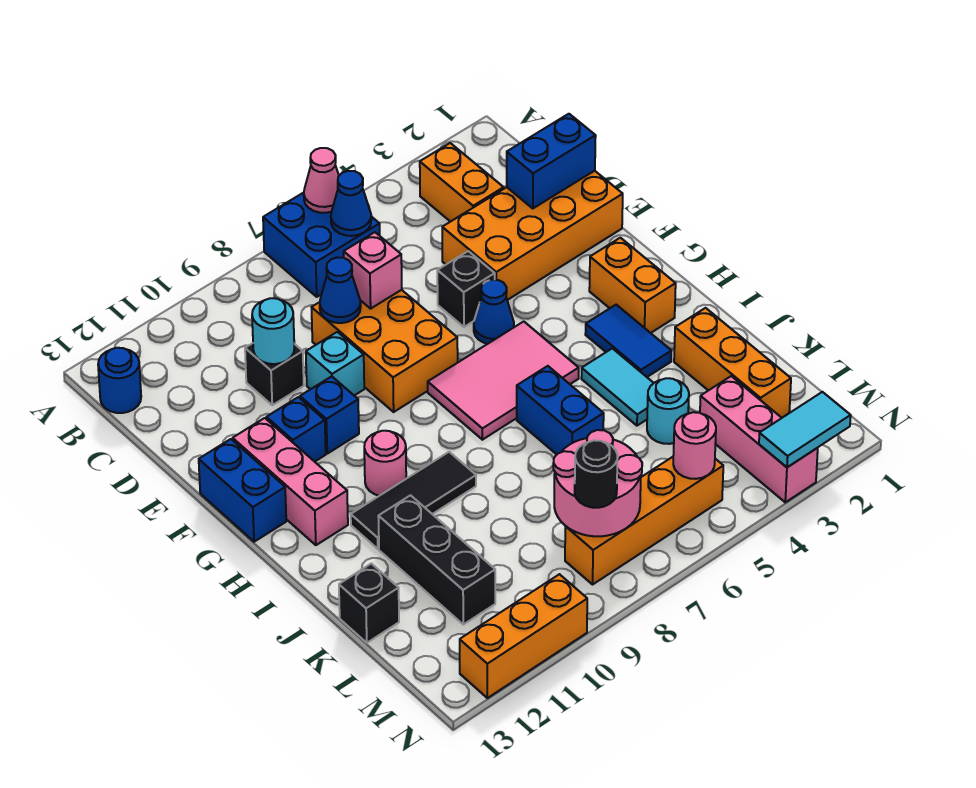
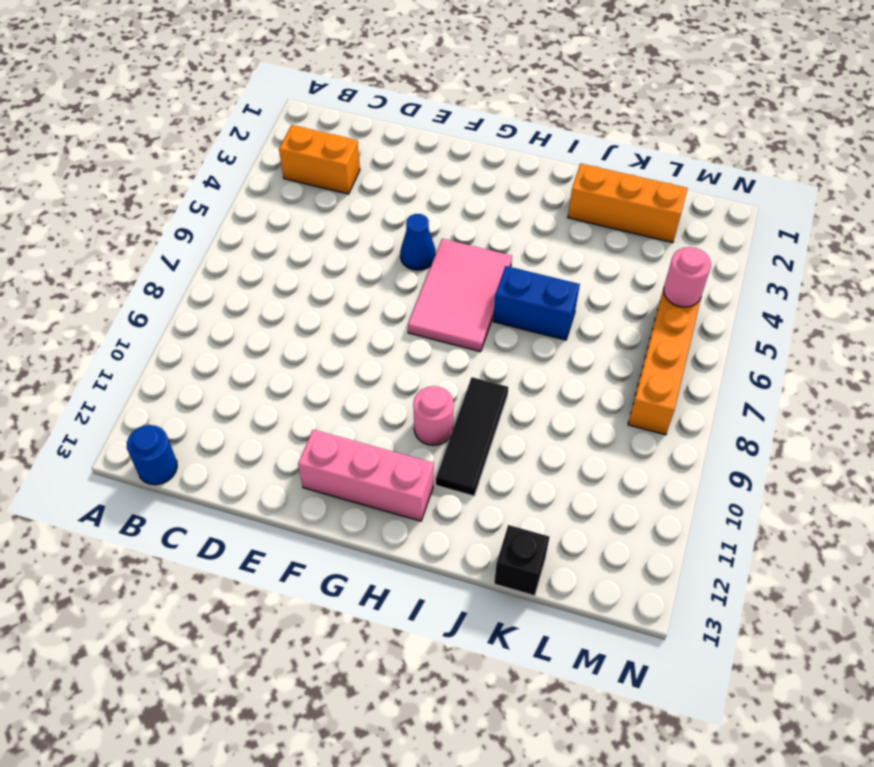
none -> blue brick A6:B7 level 1
none -> orange brick D1:E4 level 1
none -> orange brick D7:F8 level 1
none -> black brick D10 level 1

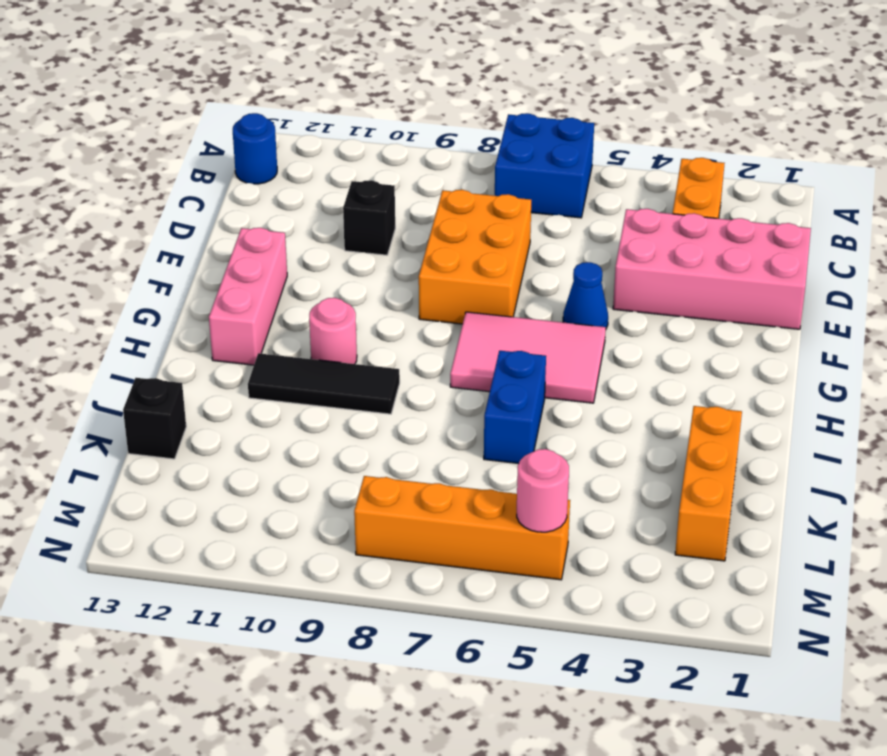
pink brick D1:E4 level 1 -> orange brick D1:E4 level 1
none -> black brick E5 level 1
none -> cyan brick E9 level 1
none -> blue brick F10 level 1
none -> blue brick F11 level 1

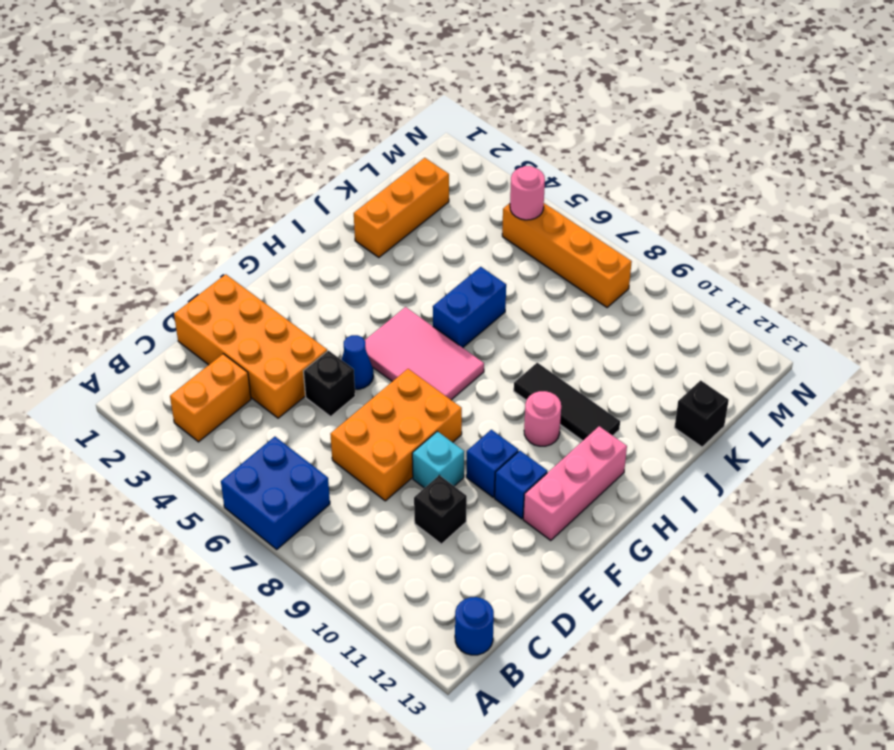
none -> blue brick F13:G13 level 1
none -> orange brick G2:H2 level 1
none -> blue tile H3:I3 level 1
none -> cyan tile I4:J4 level 1

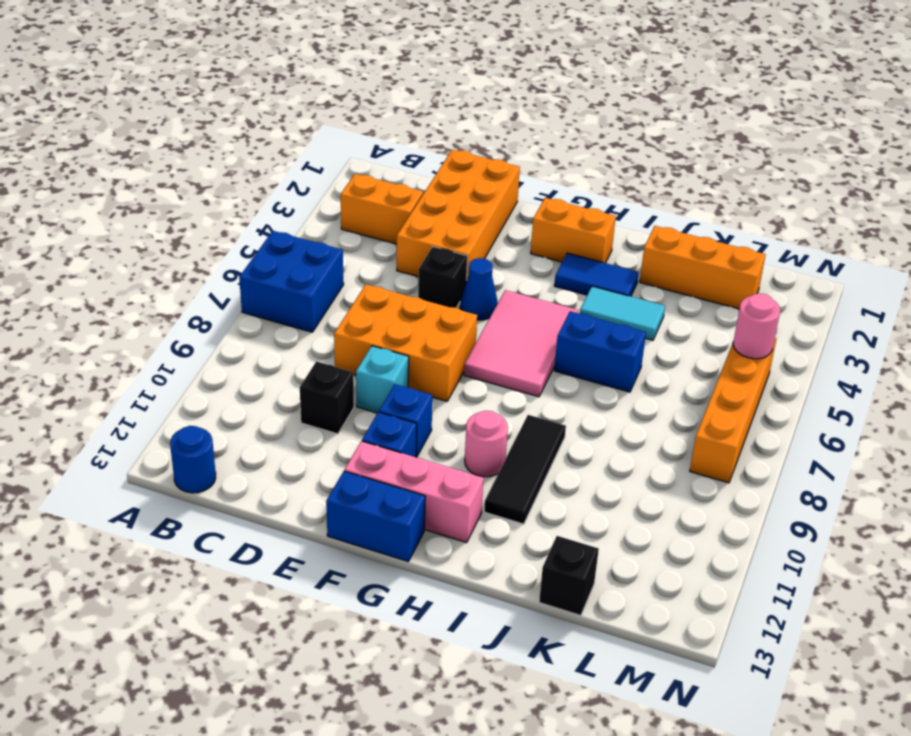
none -> black brick J11:L11 level 1
none -> cyan round brick K4 level 1
none -> pink brick L3:N3 level 1
none -> orange brick N10:N12 level 1

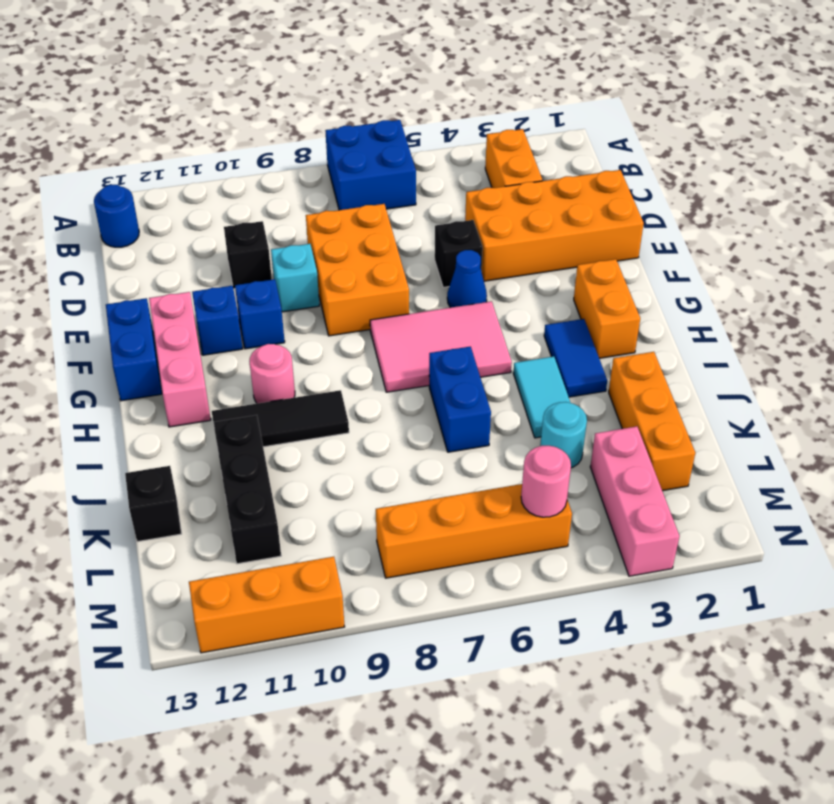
none -> pink cone A6 level 2
none -> blue cone B6 level 2
none -> blue brick D1:D2 level 2
none -> pink brick D7 level 2

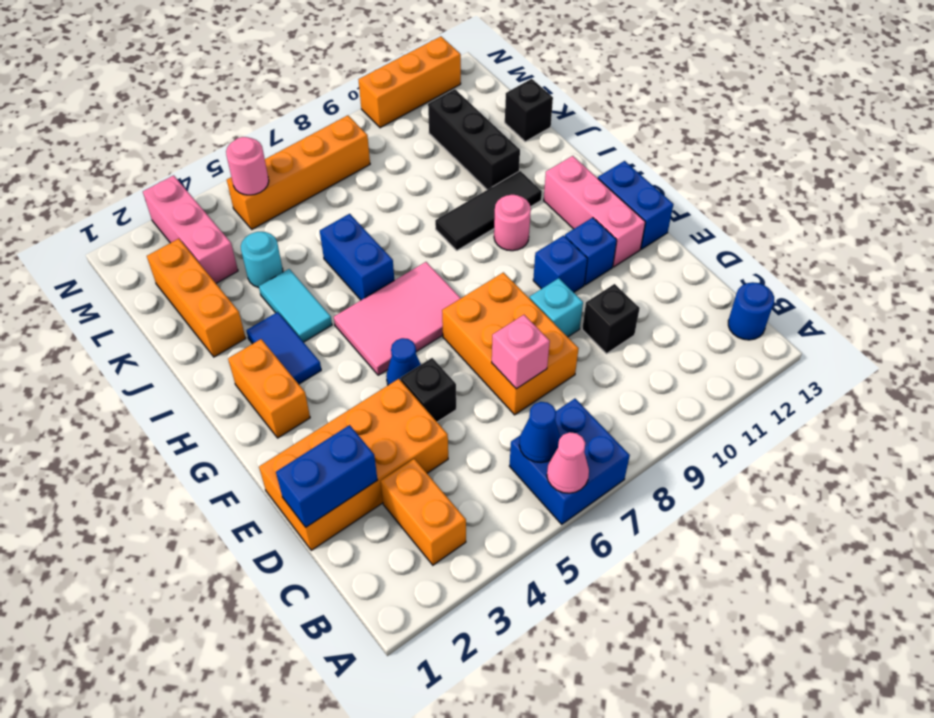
none -> blue cone D8 level 2
none -> cyan round brick D10 level 2
none -> pink round brick L7:M8 level 2
none -> cyan tile N2:N3 level 2

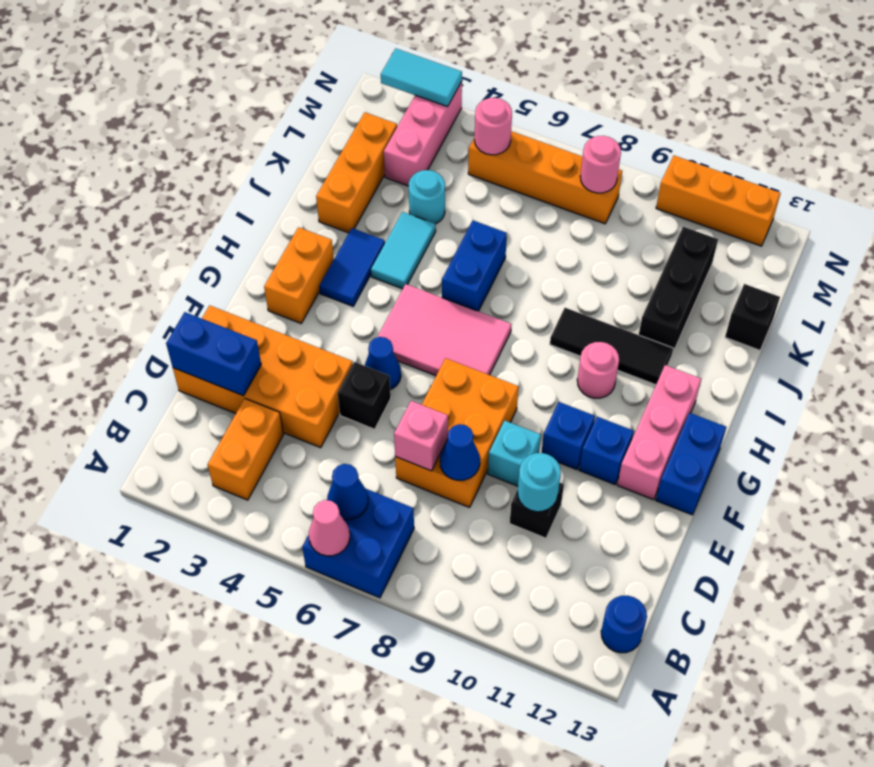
pink round brick M8 level 2 -> pink round brick L7:M8 level 2
none -> black round brick M8 level 3

